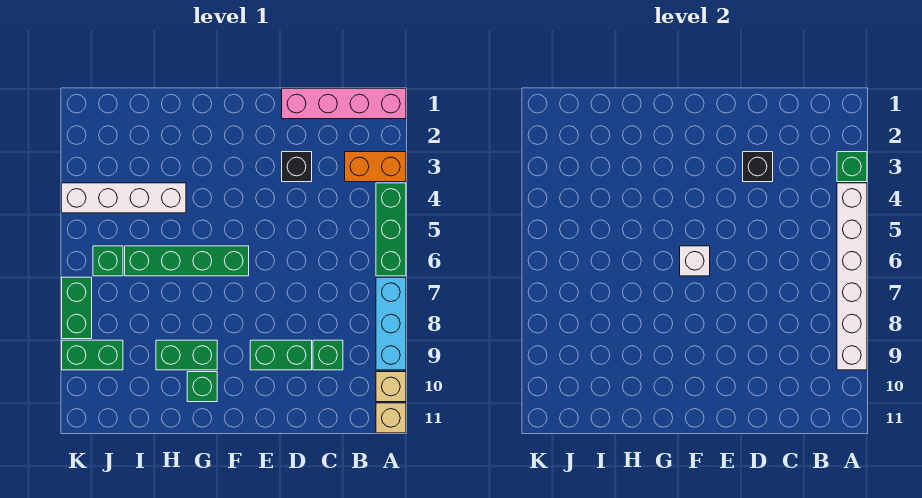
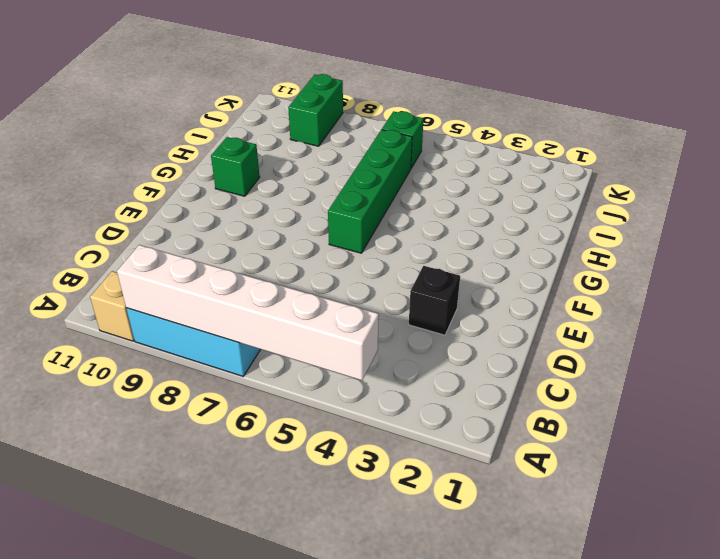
none -> pink brick A1:D1 level 1
none -> orange brick A3:B3 level 1
none -> green brick A4:A6 level 1

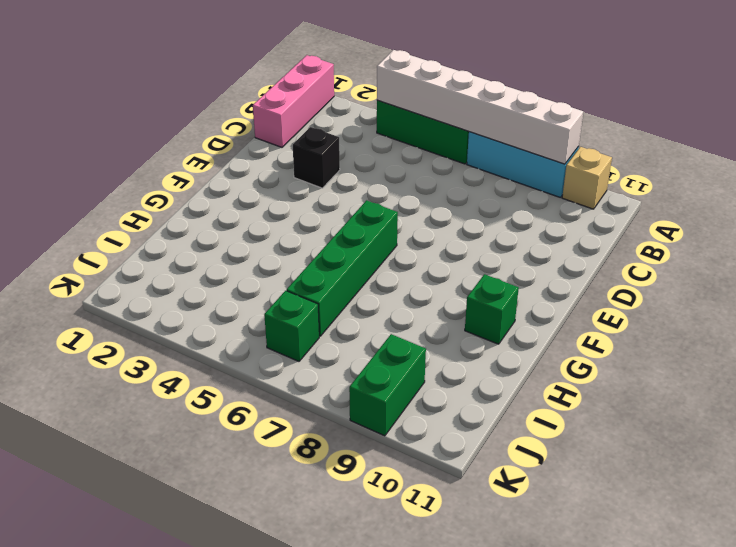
pink brick A1:C1 level 1 -> pink brick A1:D1 level 1
none -> orange brick A3:B3 level 1
none -> tan brick A11 level 1
none -> green brick C9 level 1

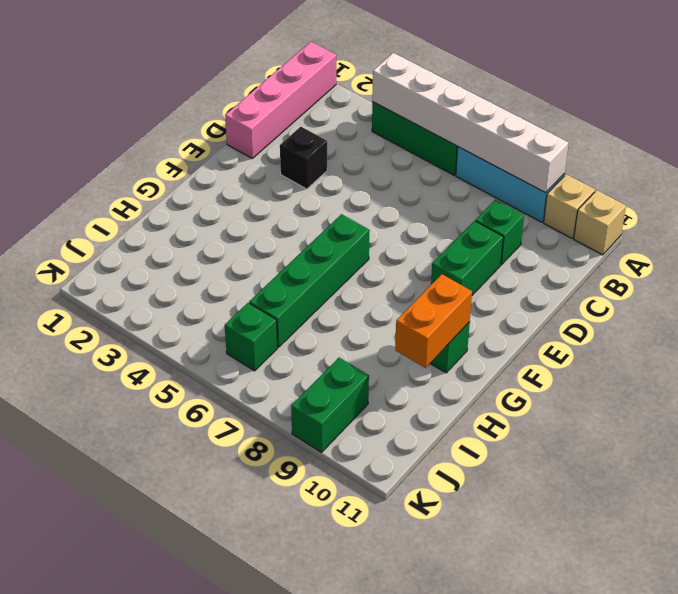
orange brick G10:H10 level 2 -> orange brick A3:B3 level 1
none -> green brick G9:H9 level 1
none -> white brick H4:K4 level 1
none -> green brick K7:K8 level 1

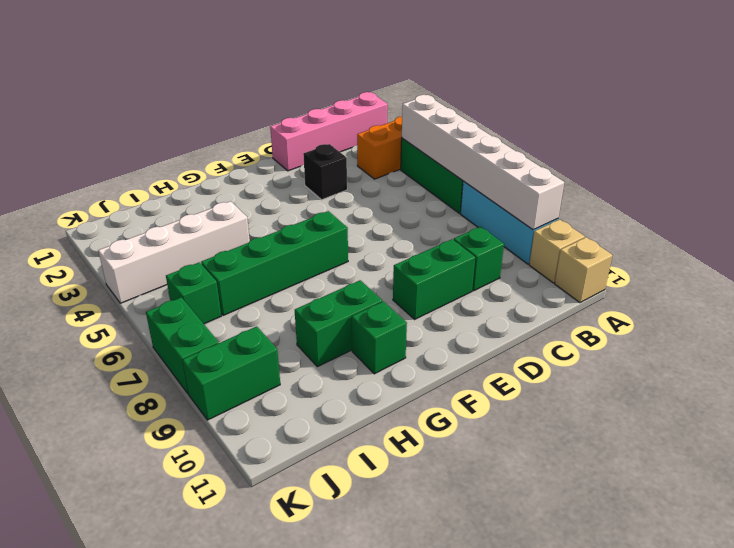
none -> green brick A3 level 2
none -> black brick D3 level 2
none -> white brick F6 level 2

